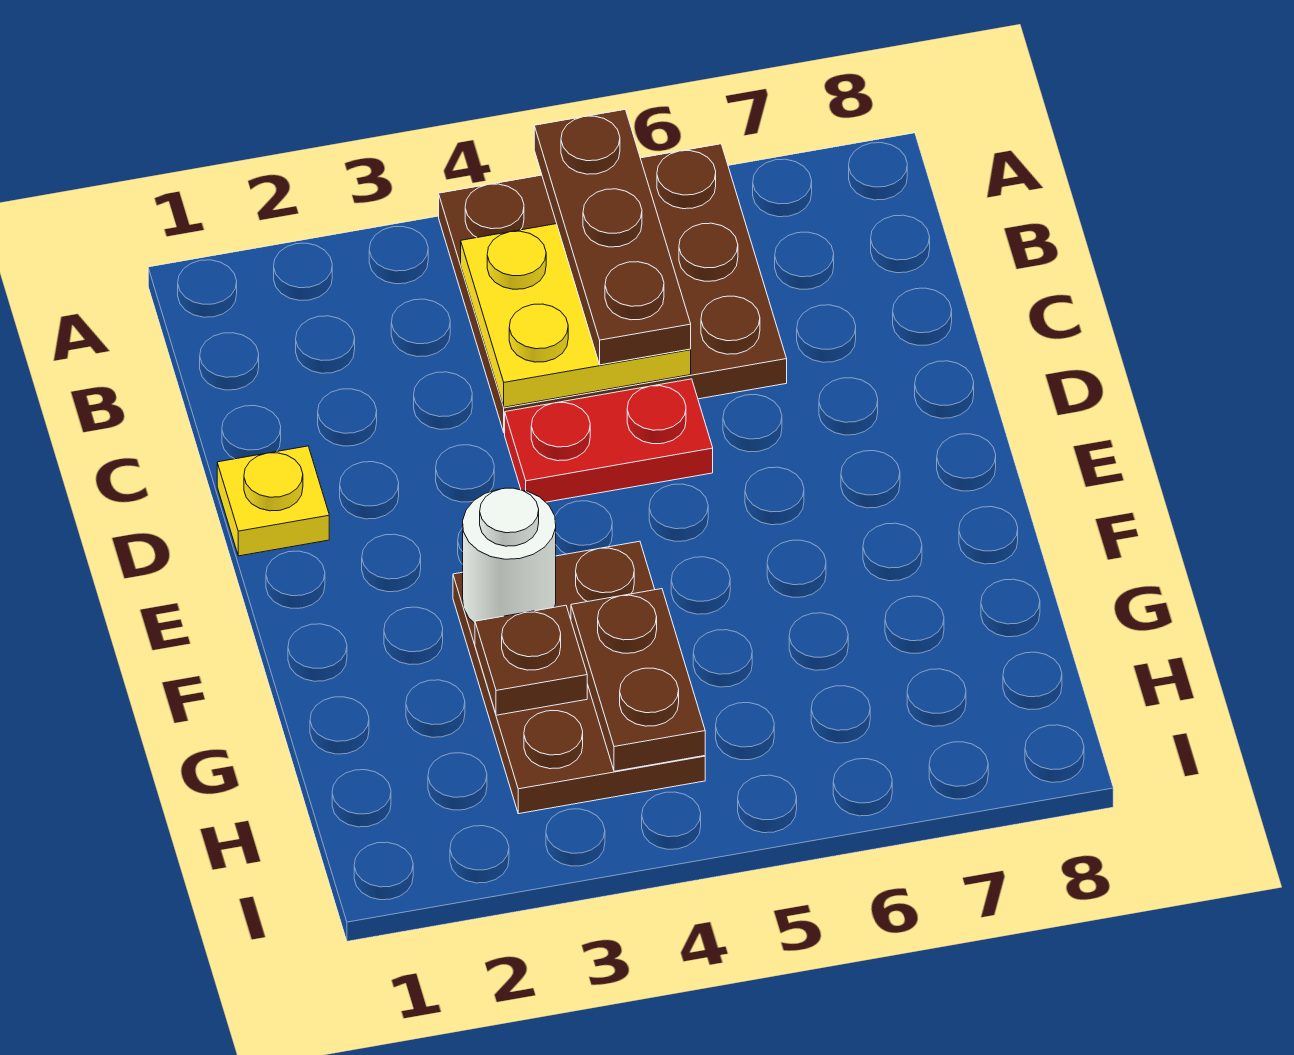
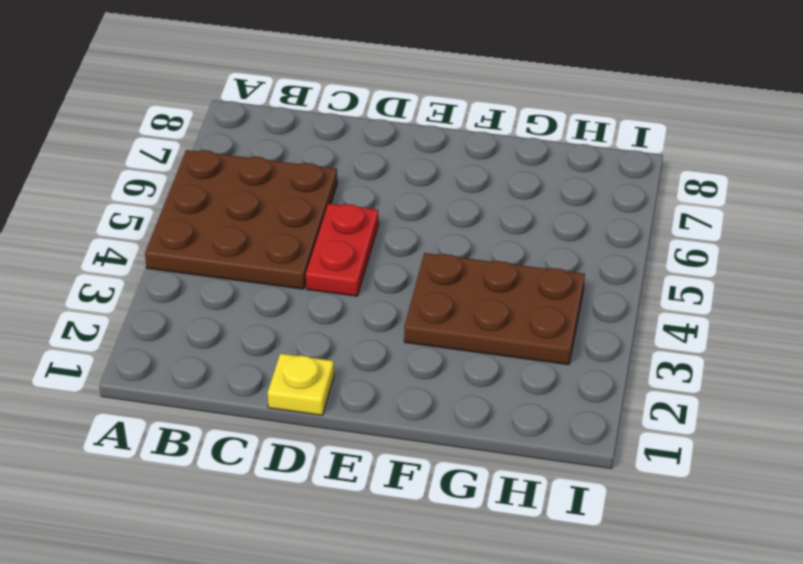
none -> yellow plate B4:C5 level 2
none -> white round brick F3 level 2

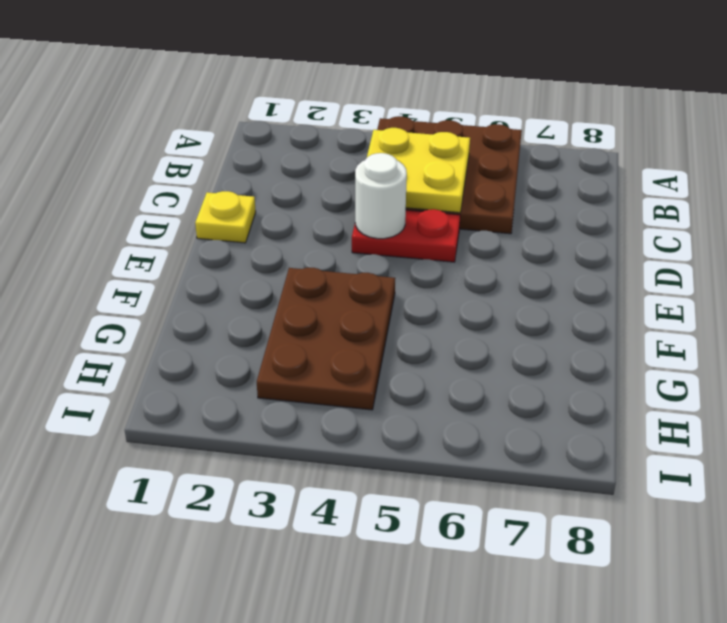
white round brick D4 level 2 -> white round brick F3 level 2
none -> brown plate G3 level 2
none -> brown plate G4:H4 level 2

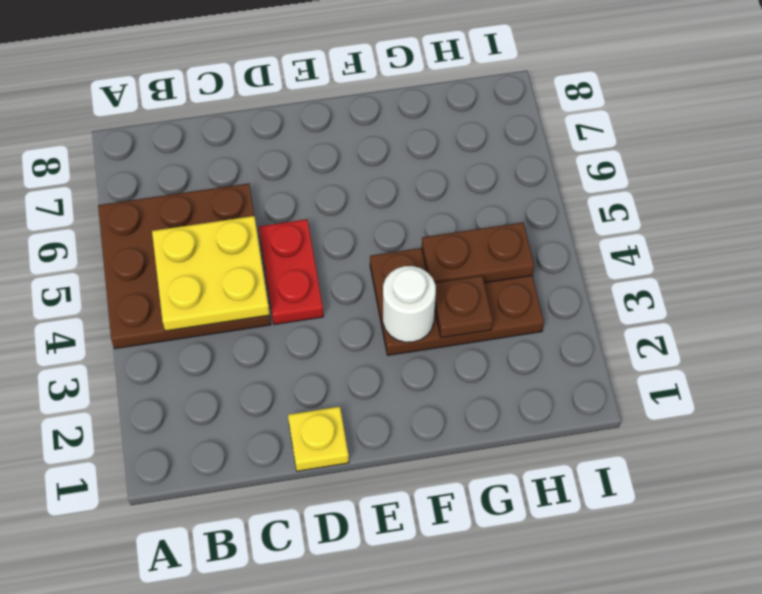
none -> brown plate A5:C5 level 3

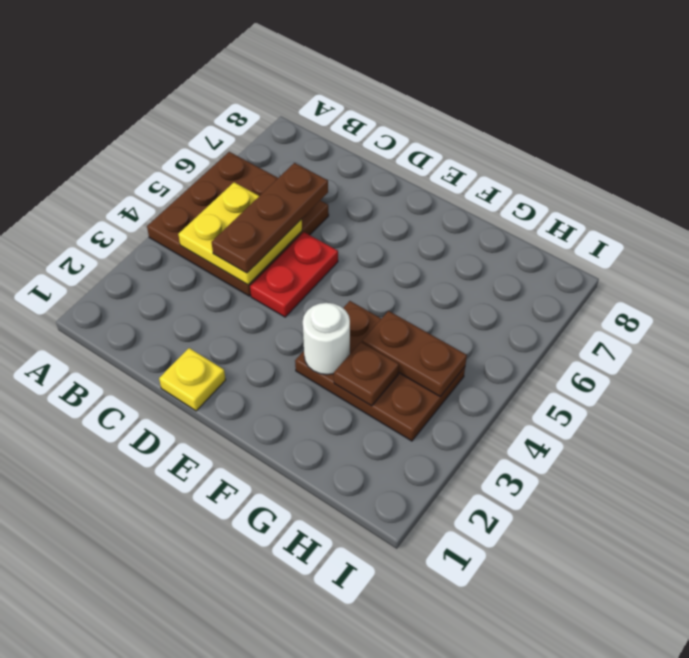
brown plate C4:C6 level 3 -> brown plate A5:C5 level 3

